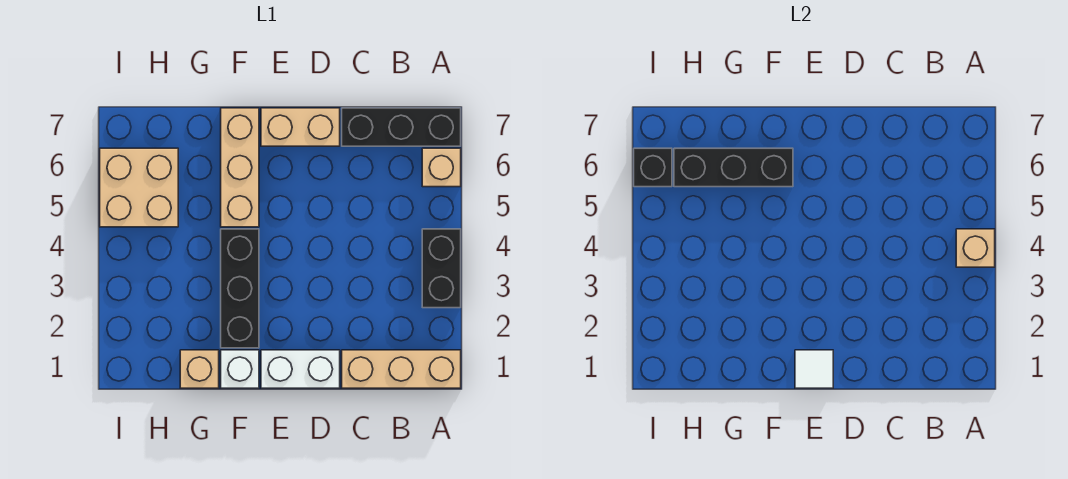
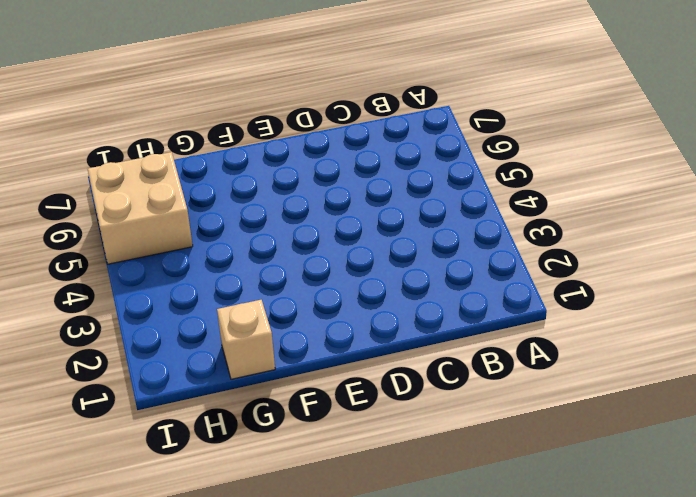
none -> tan brick A1:C1 level 1
none -> black brick A3:A4 level 1
none -> tan brick A6 level 1

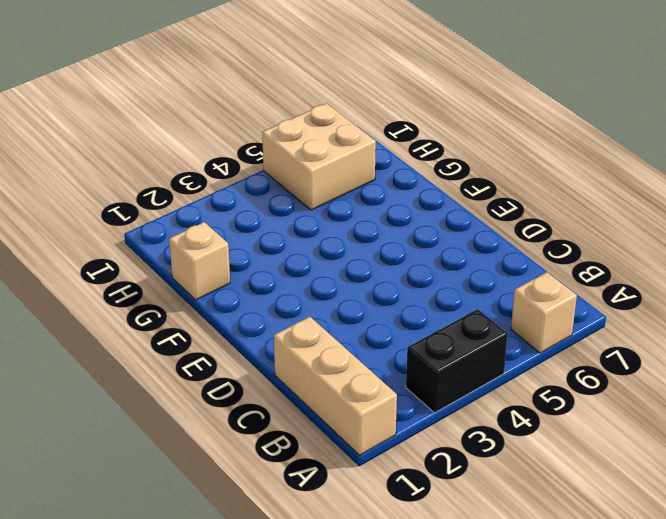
none -> black brick A7:C7 level 1
none -> white brick D1:E1 level 1
none -> tan brick D7:E7 level 1

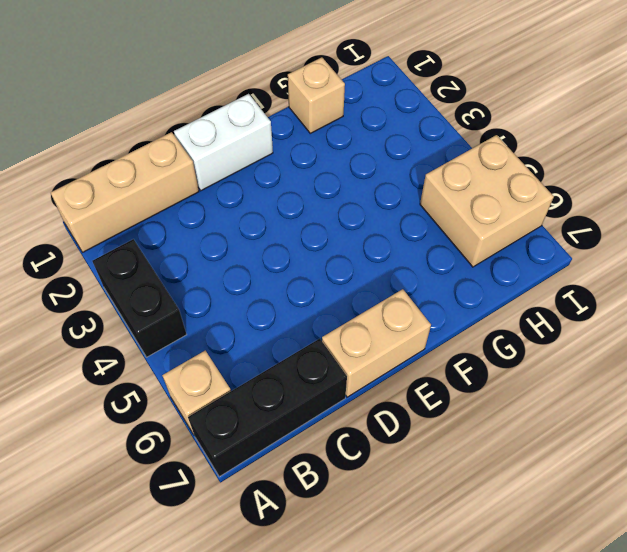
none -> white brick F1 level 1
none -> black brick F2:F4 level 1
none -> tan brick F5:F7 level 1

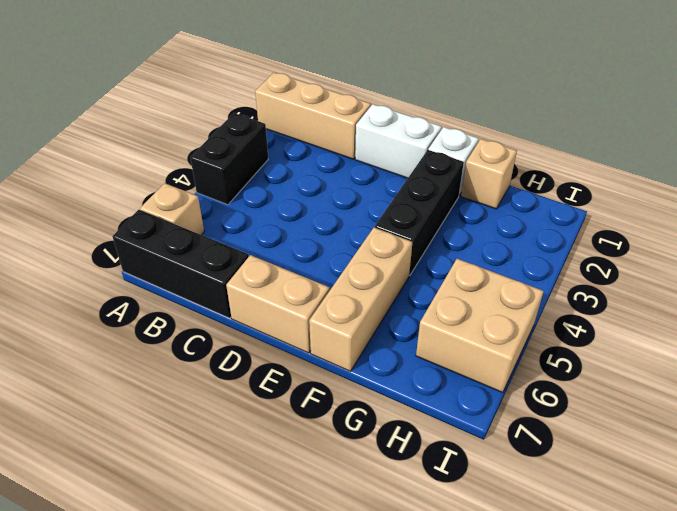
none -> tan brick A4 level 2
none -> white tile E1 level 2
none -> black brick F6:H6 level 2

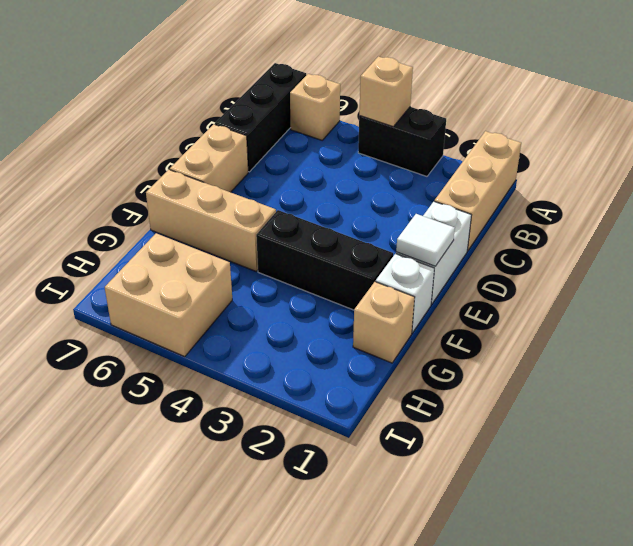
none -> black brick F6:H6 level 2
none -> black brick I6 level 2

